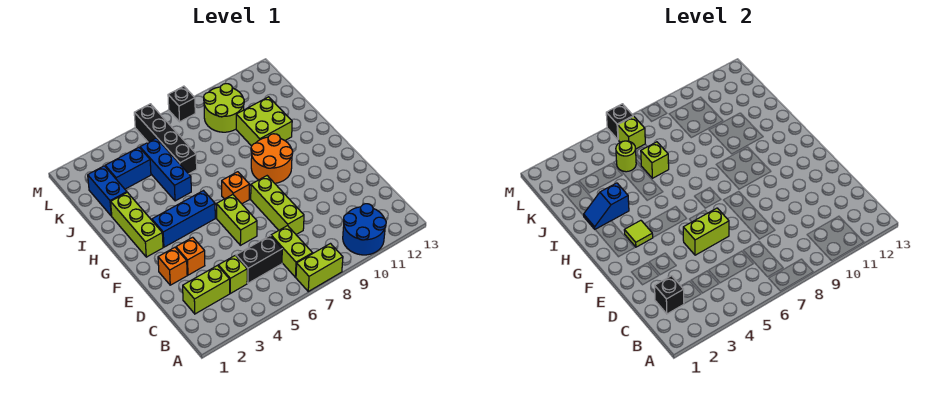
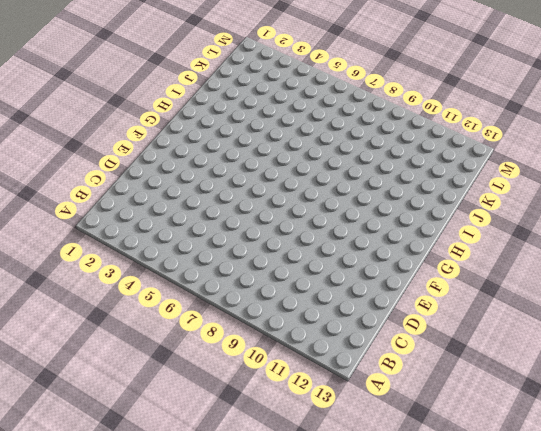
none -> lime brick A7:A8 level 1
none -> blue round brick A10:B11 level 1
none -> lime brick B7:C7 level 1

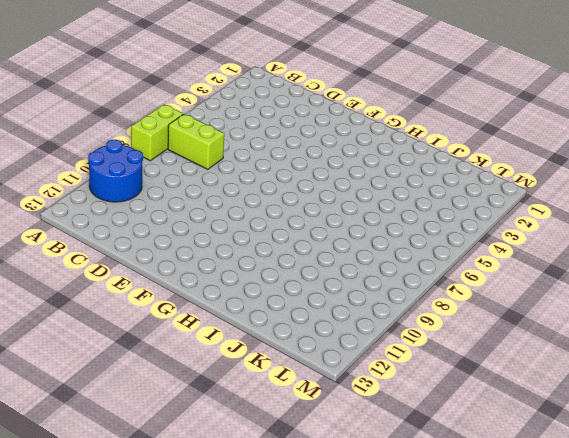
none -> lime brick C2:C3 level 1
none -> lime brick C4 level 1
none -> black brick C5:C6 level 1

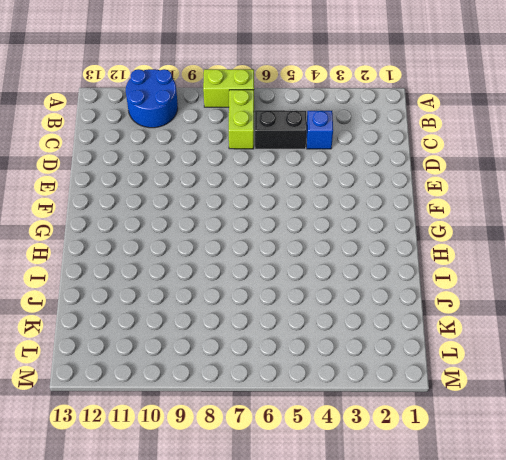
blue brick C4 level 1 -> lime brick C4 level 1
none -> lime brick C2:C3 level 1
none -> lime brick D8:F8 level 1
none -> orange brick E2 level 1

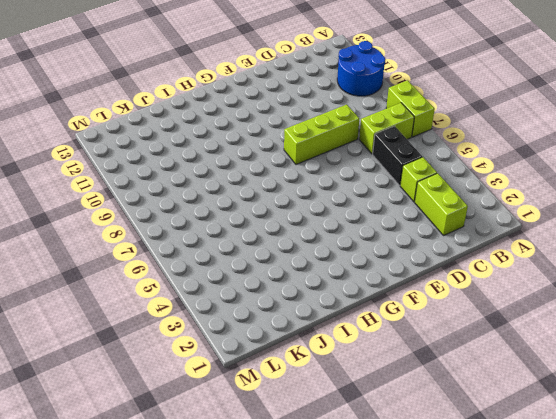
none -> orange brick E2 level 1
none -> orange brick E3 level 1
none -> lime brick E6:F6 level 1

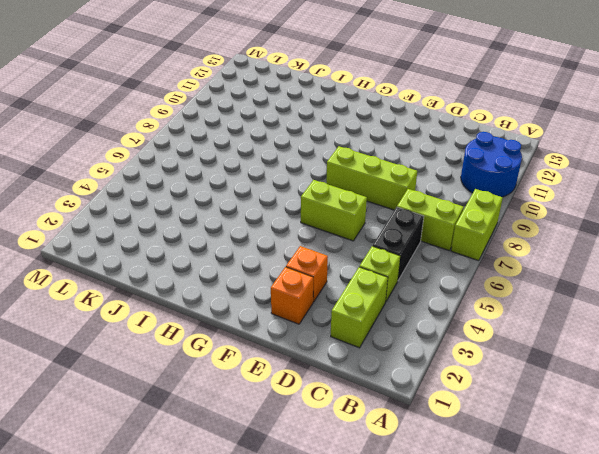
none -> lime brick G2:I2 level 1
none -> blue brick G3:G5 level 1
none -> orange brick G7 level 1

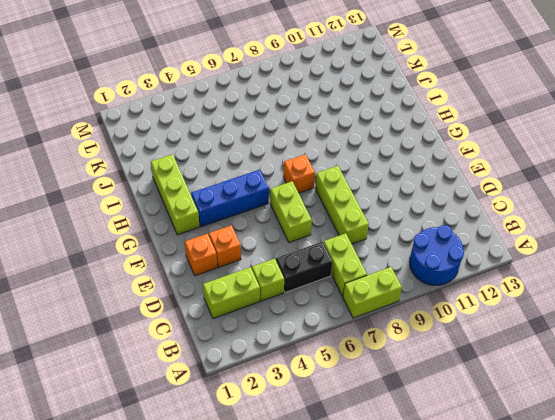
none -> orange round brick G9:H10 level 1
none -> blue brick I5:K5 level 1
none -> lime brick I10:J11 level 1

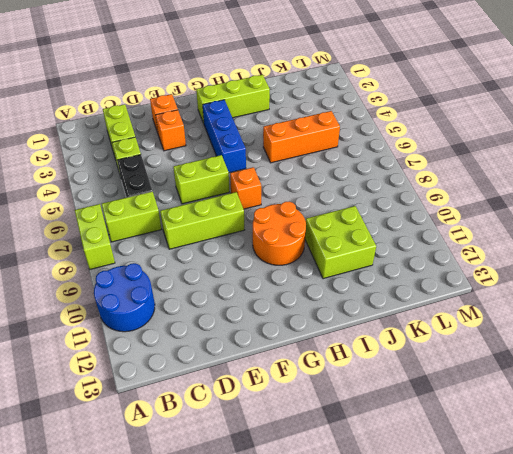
orange brick I5:K5 level 1 -> blue brick I5:K5 level 1
none -> blue brick J2:K2 level 1
none -> black brick J6:M6 level 1
none -> blue brick K3:K4 level 1

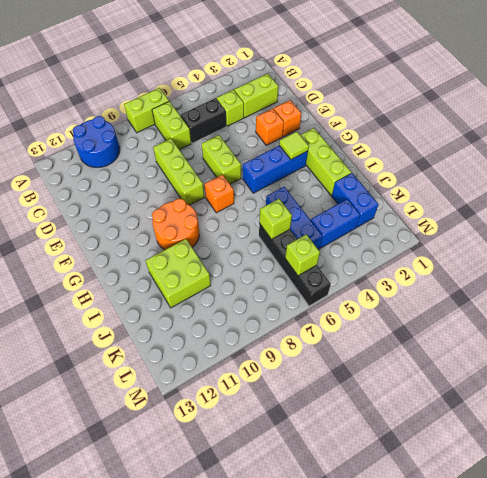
none -> lime round brick K9:L10 level 1
none -> black brick M8 level 1
none -> black brick C2 level 2

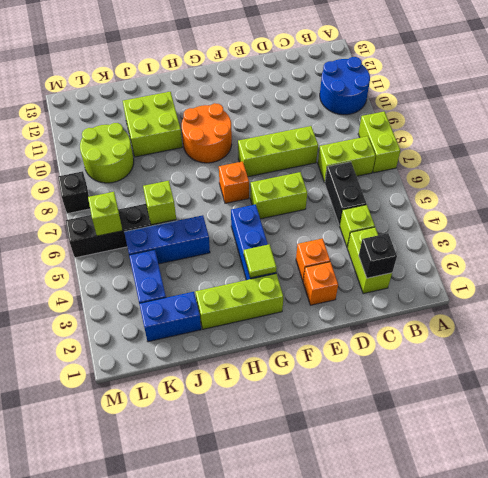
none -> lime brick E5:E6 level 2
none -> blue slope I2:I3 level 2 top 3
none -> lime round brick K5 level 2

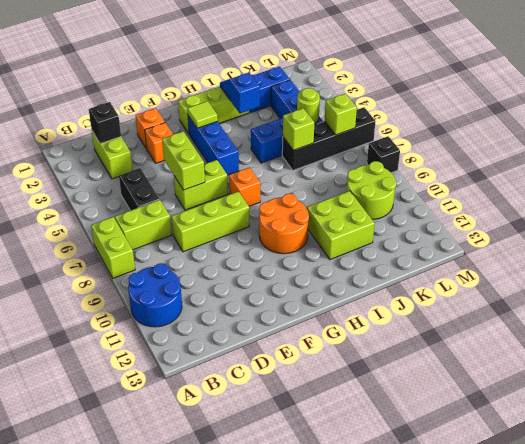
none -> lime brick C4 level 1
none -> black brick M6 level 2

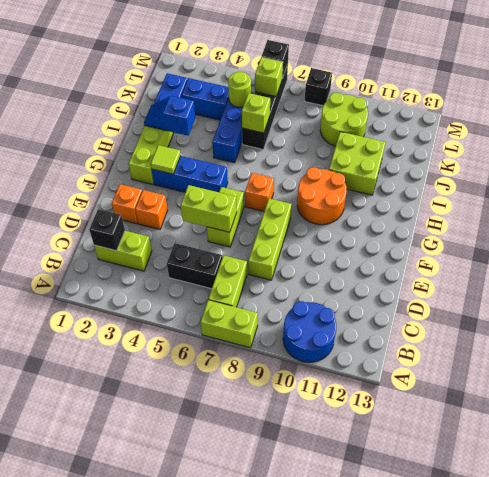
none -> lime brick C4 level 1

